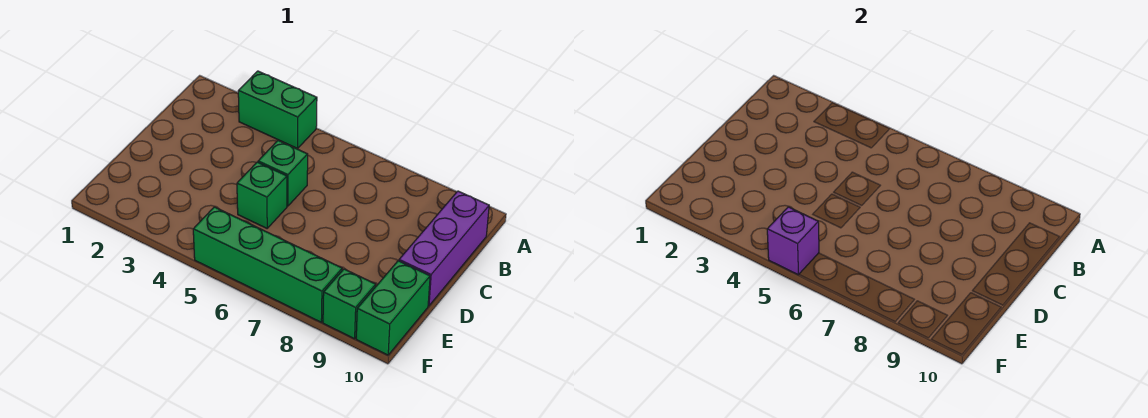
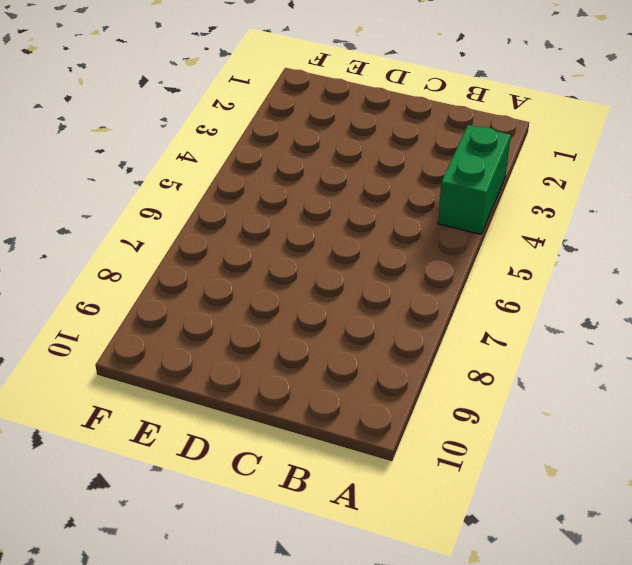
none -> purple brick B10:D10 level 1
none -> green brick C5 level 1

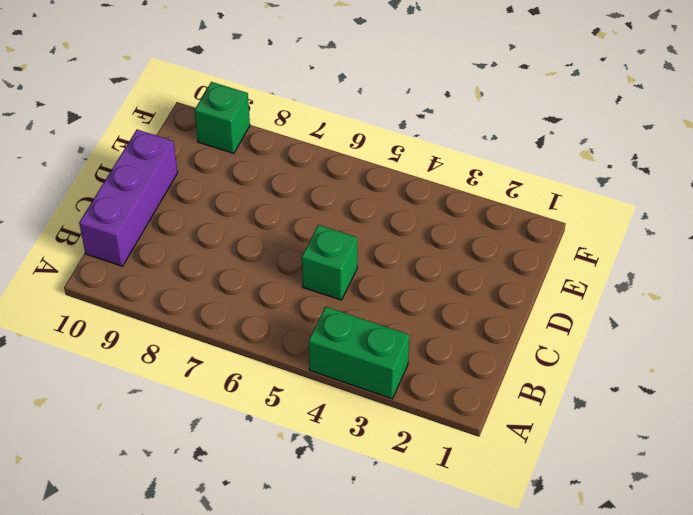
none -> green brick D5 level 1
none -> green brick E10:F10 level 1

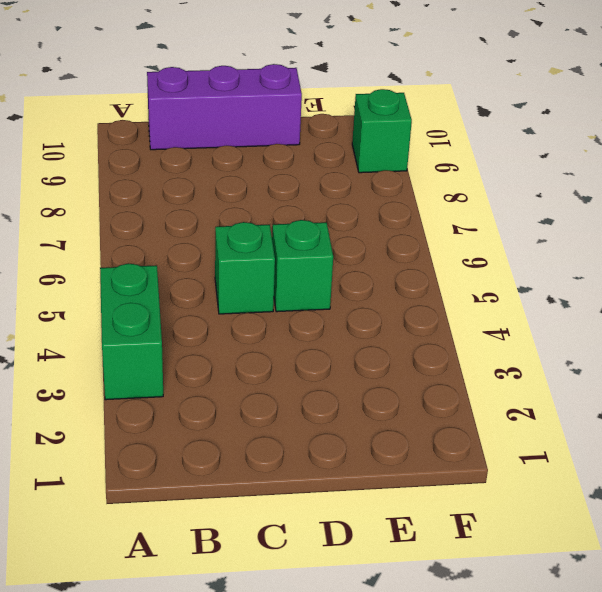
none -> green brick E10:F10 level 1
none -> green brick F5:F8 level 1

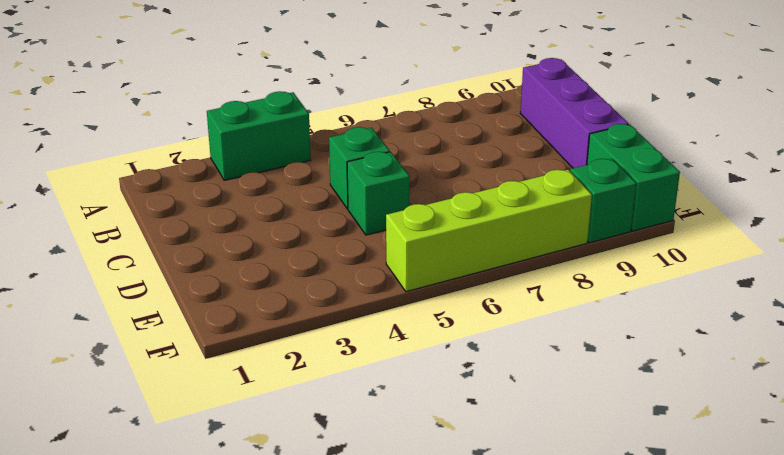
lime brick F5:F8 level 1 -> green brick F5:F8 level 1
none -> purple brick F5 level 2

